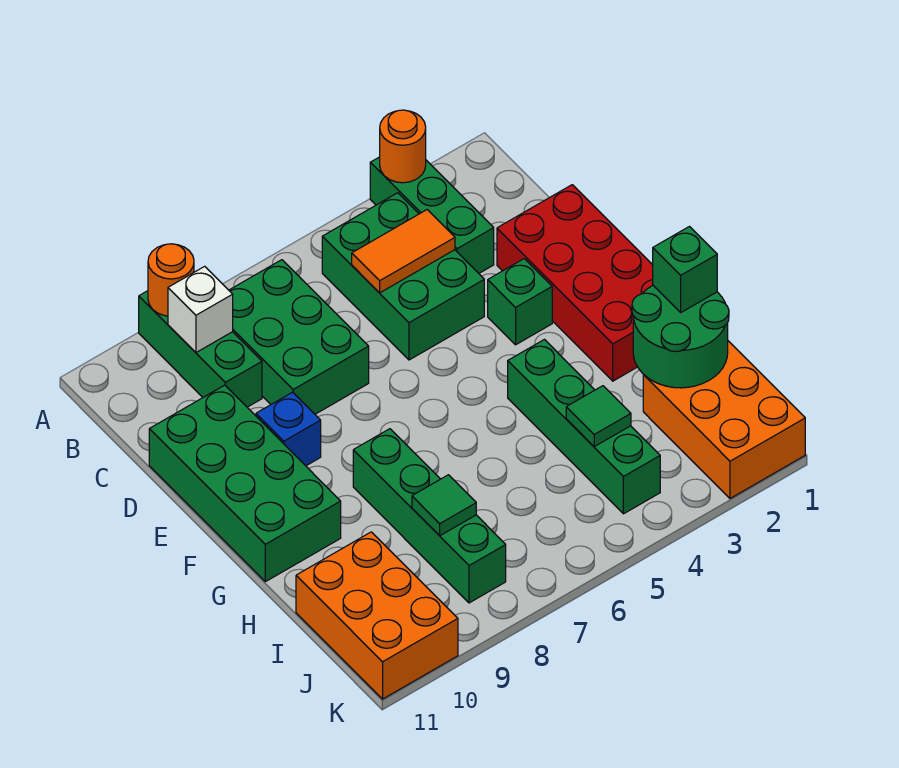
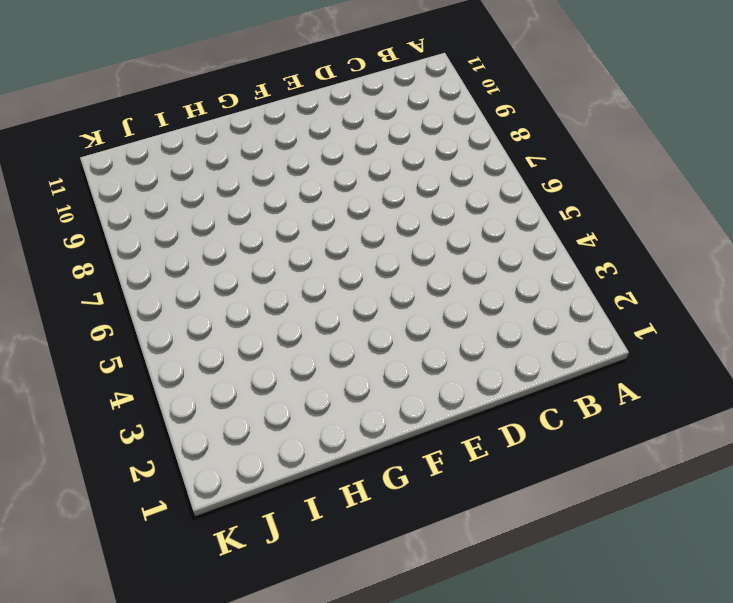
none -> green brick A3:C3 level 1
none -> green brick A9:C9 level 1
none -> green brick B4:D5 level 1

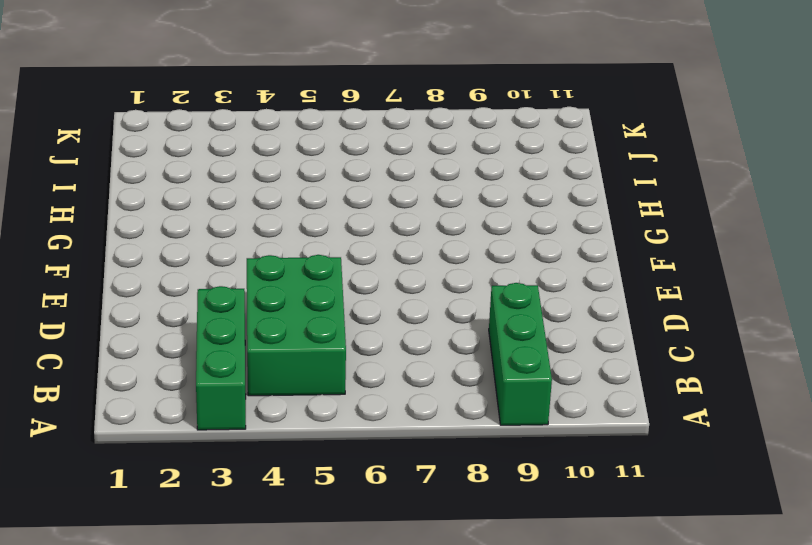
none -> green brick B7:D8 level 1
none -> red brick D1:G2 level 1
none -> green brick D10:G11 level 1

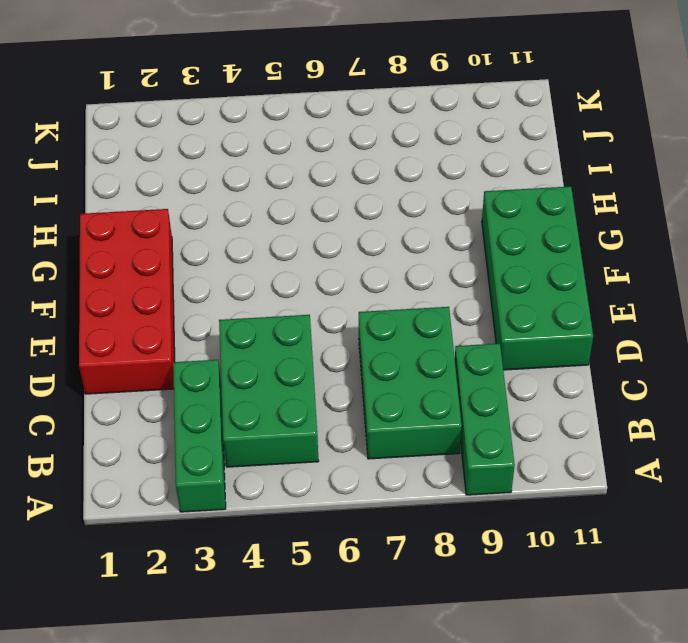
none -> green brick E3 level 1
none -> blue brick E9 level 1
none -> green brick G4:J4 level 1

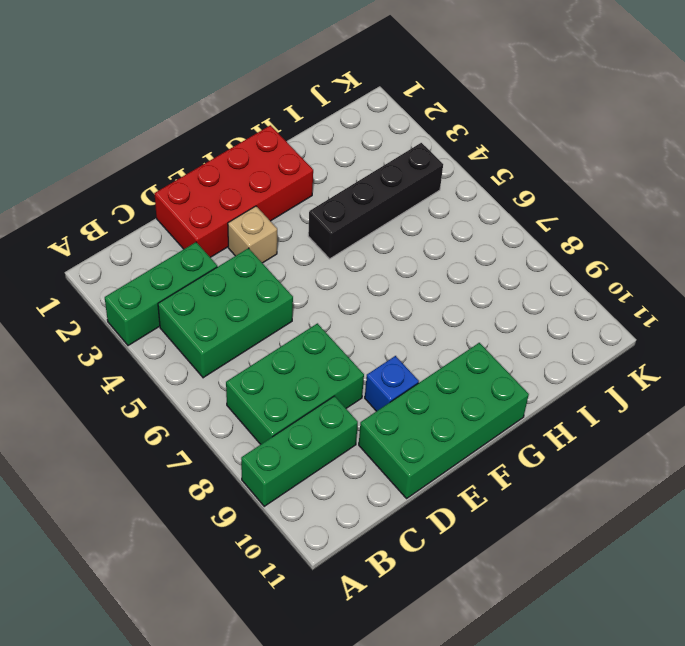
tan brick E3 level 1 -> green brick E3 level 1
black brick G4:J4 level 1 -> green brick G4:J4 level 1
none -> green brick G8:J8 level 1
none -> orange brick I1:K2 level 1
none -> orange brick I10:K11 level 1

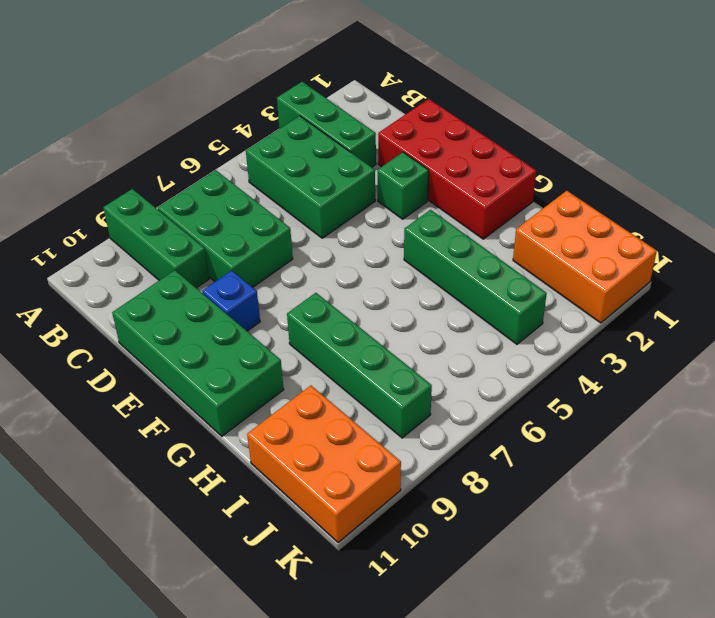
none -> orange round brick A3 level 2
none -> orange round brick A9 level 2
none -> white brick B9 level 2

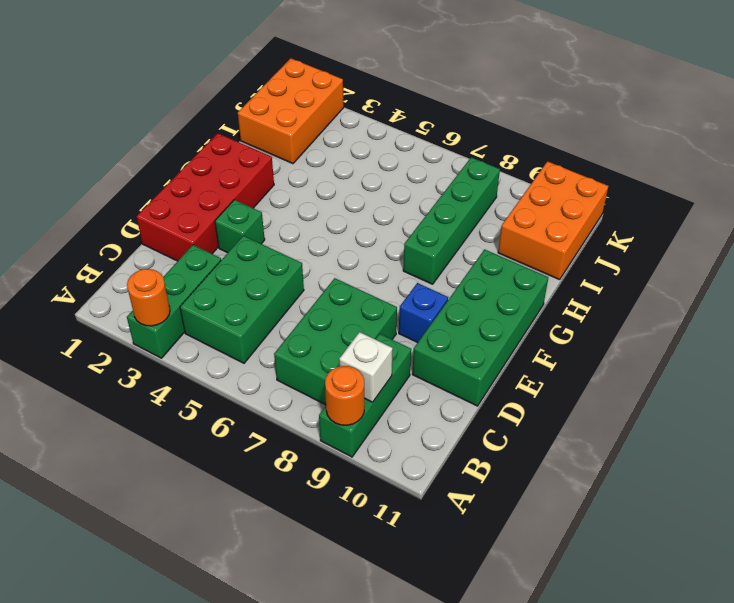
none -> green brick G4:J4 level 1
none -> orange tile C4:C5 level 2
none -> green round brick H1:I2 level 2

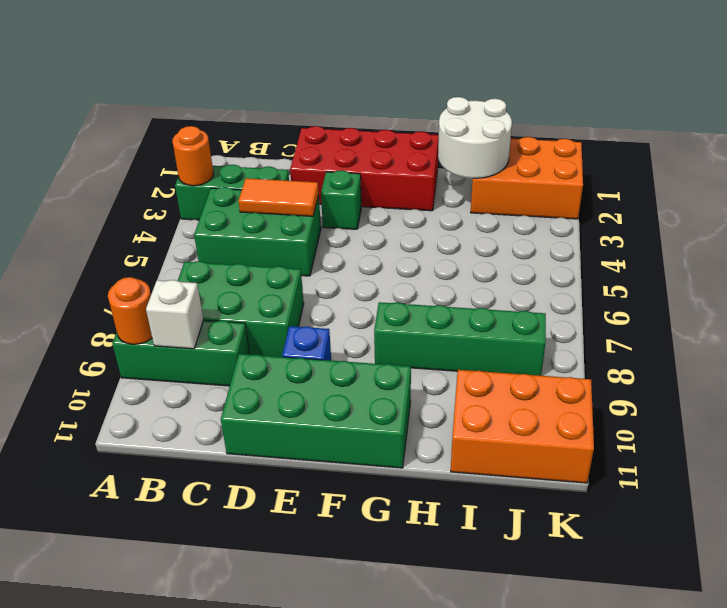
orange tile C4:D4 level 2 -> orange tile C4:C5 level 2
white round brick H1:I2 level 2 -> green round brick H1:I2 level 2
none -> green brick G4:J4 level 1
none -> green tile I4 level 2
none -> green tile I8 level 2

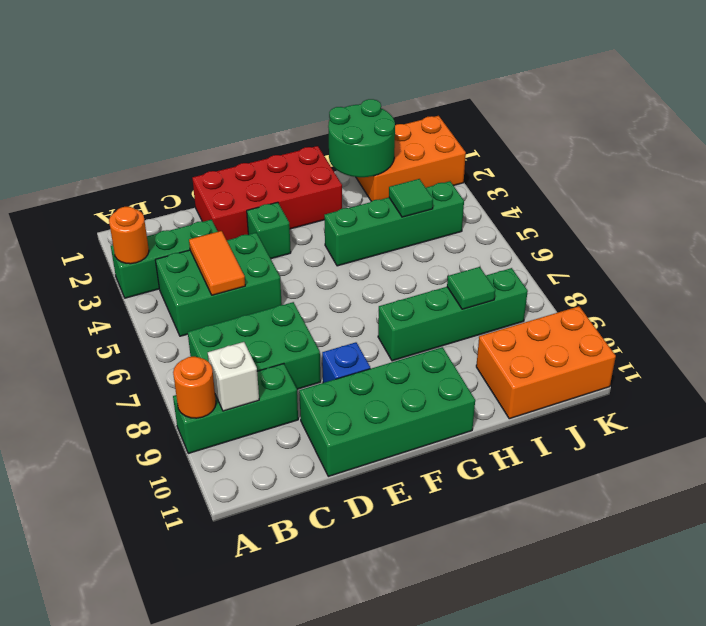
none -> green brick H1 level 3

